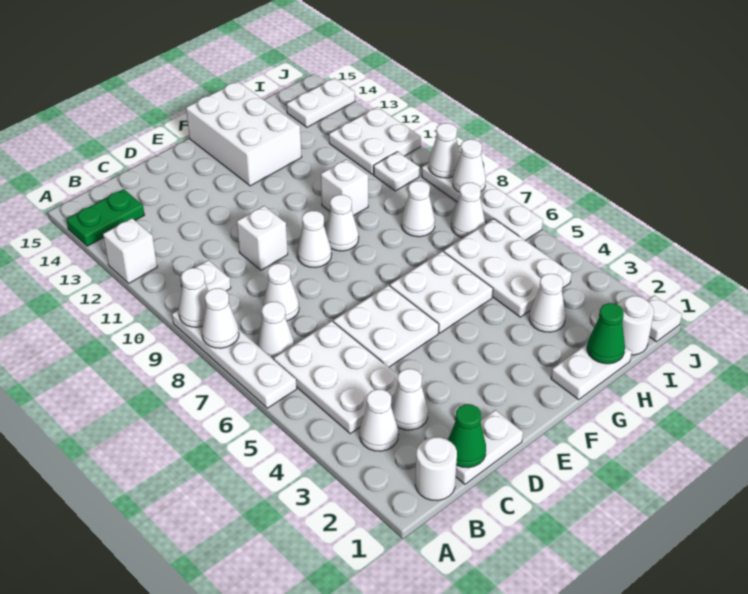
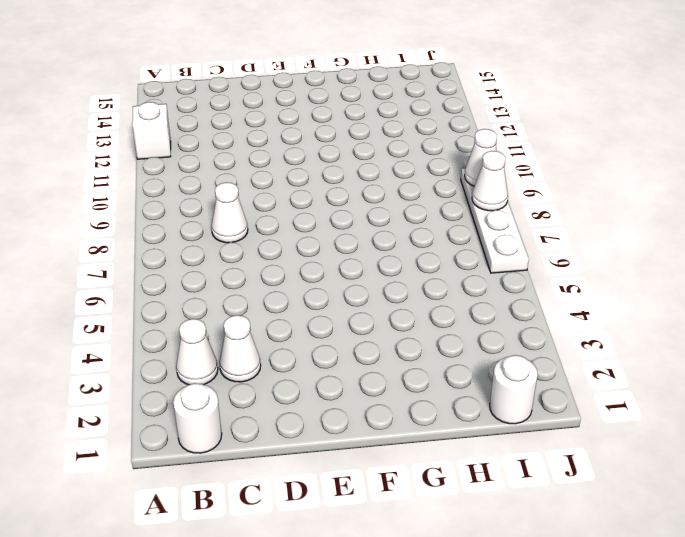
none -> white plate A6:A9 level 1
none -> green plate A14:B14 level 1
none -> white plate B4:C6 level 1
none -> white cone B7 level 1

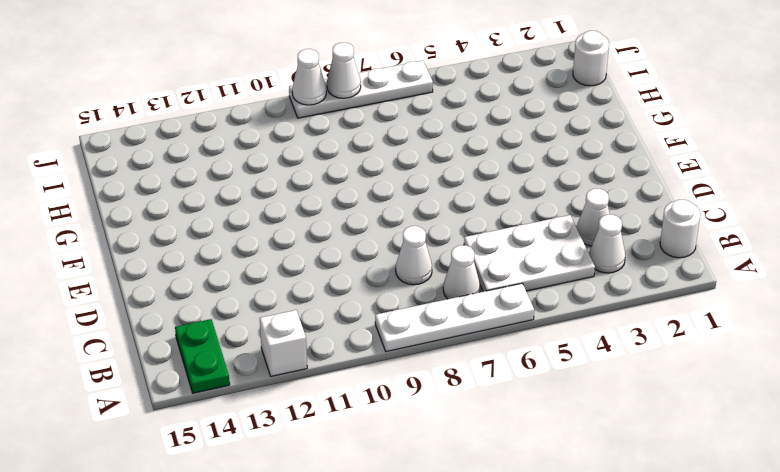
none -> white plate B10 level 1
none -> white plate C1:D1 level 1
none -> white plate D5:E6 level 1
none -> white brick D10 level 1

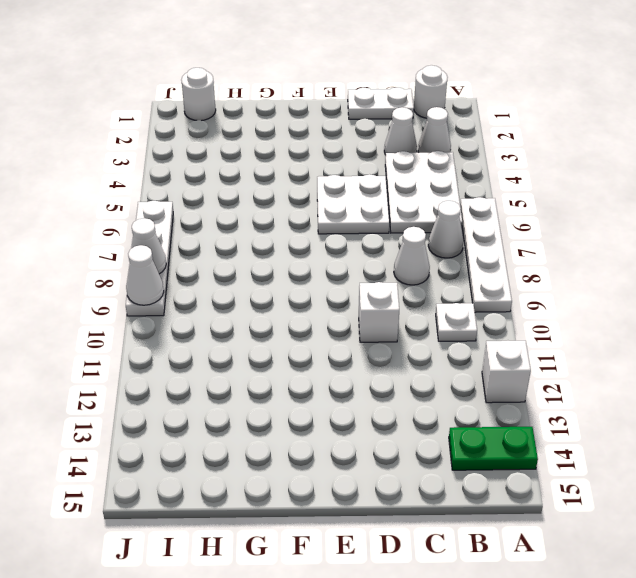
none -> white cone E9 level 1
none -> white plate F5:G6 level 1
none -> white cone F9 level 1
none -> white brick F13:G15 level 1

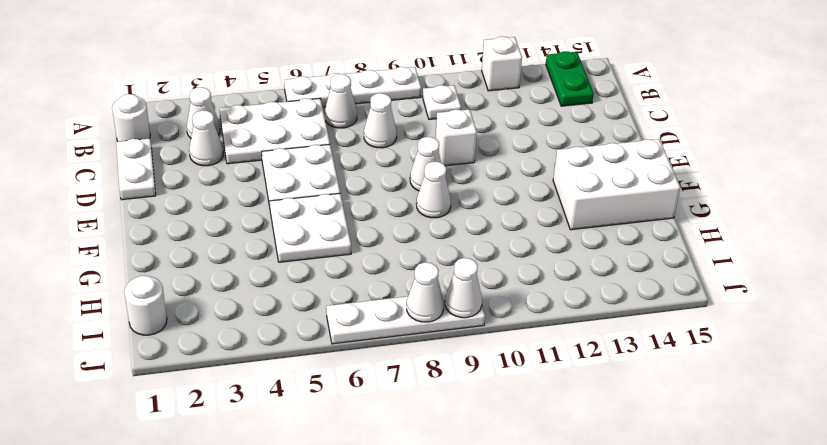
none -> white plate G1:H1 level 1
none -> white brick G10 level 1
none -> white cone H3 level 1
none -> white plate H4:I6 level 1

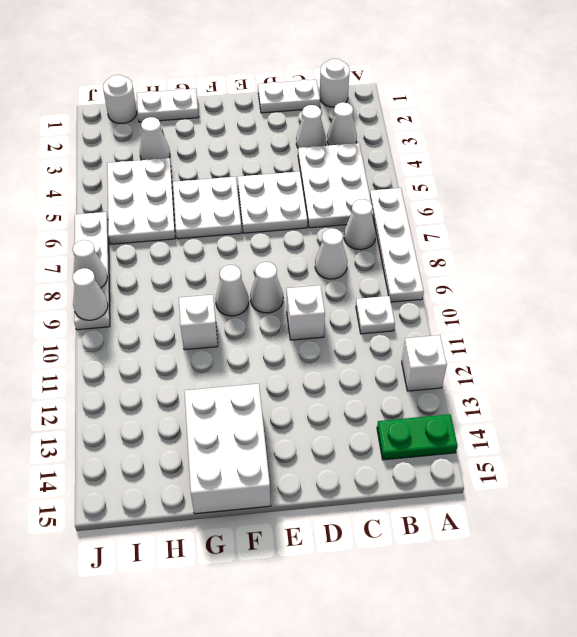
none -> white cone H8 level 1
none -> white cone I7 level 1
none -> white plate I10 level 1
none -> white plate I11:J12 level 1

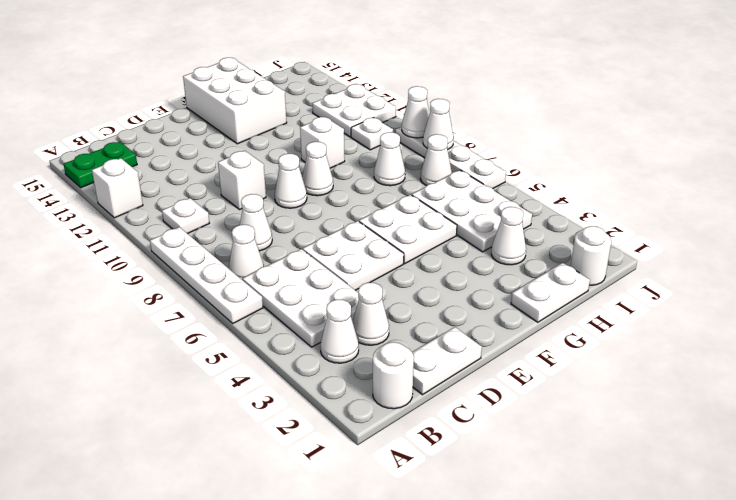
none -> white plate I14:J14 level 1
none -> white plate J1 level 1
none -> white cone A8 level 2
none -> white cone A9 level 2

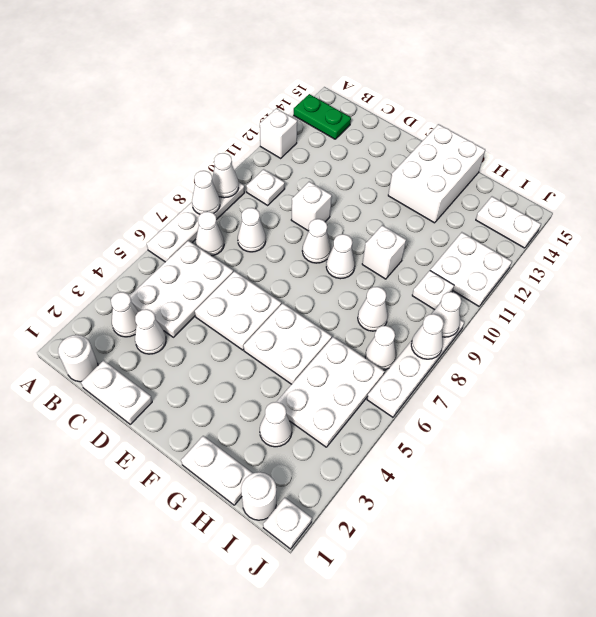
none -> green cone C1 level 2
none -> green cone H1 level 2

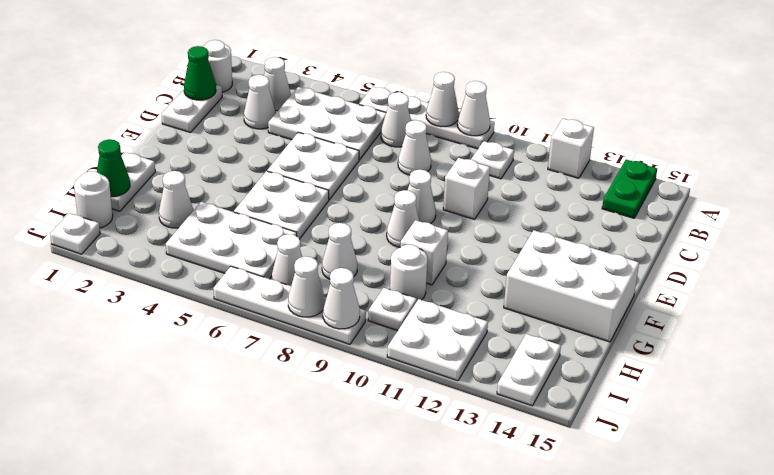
white round brick H10 level 1 -> none

